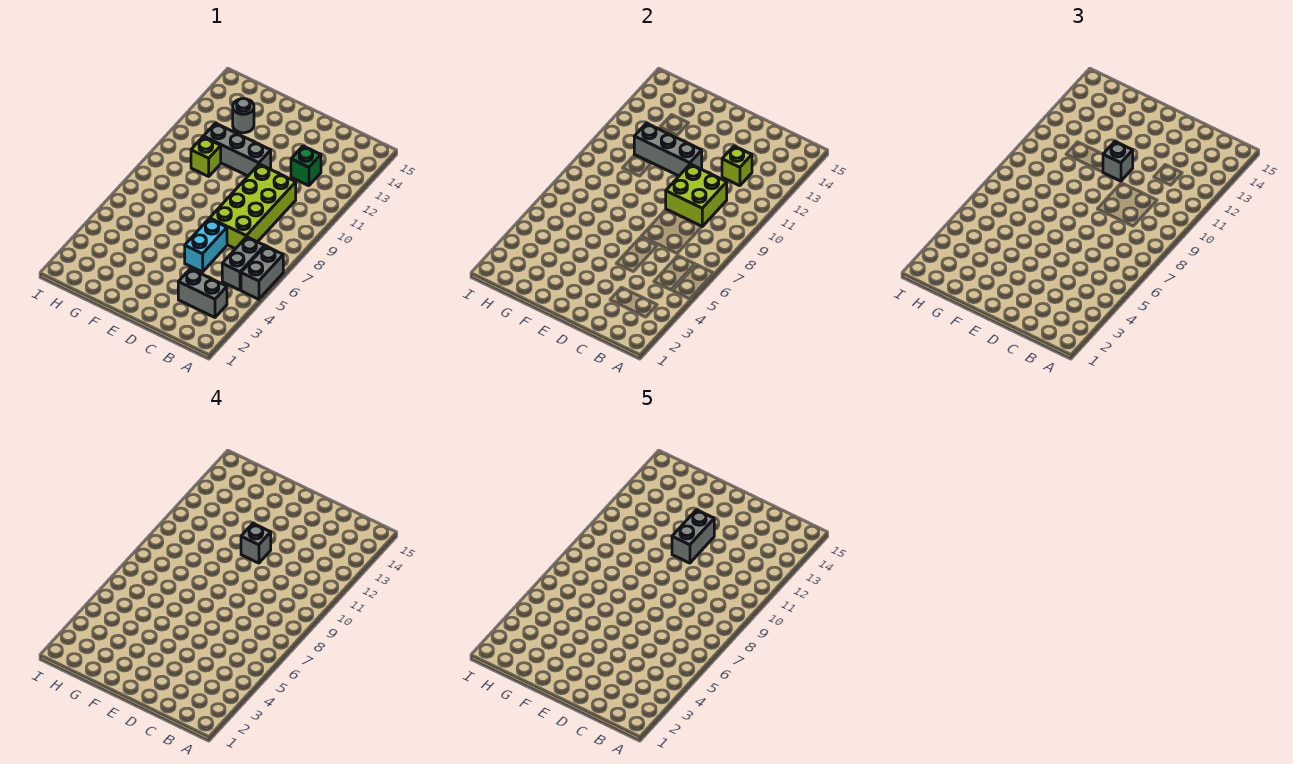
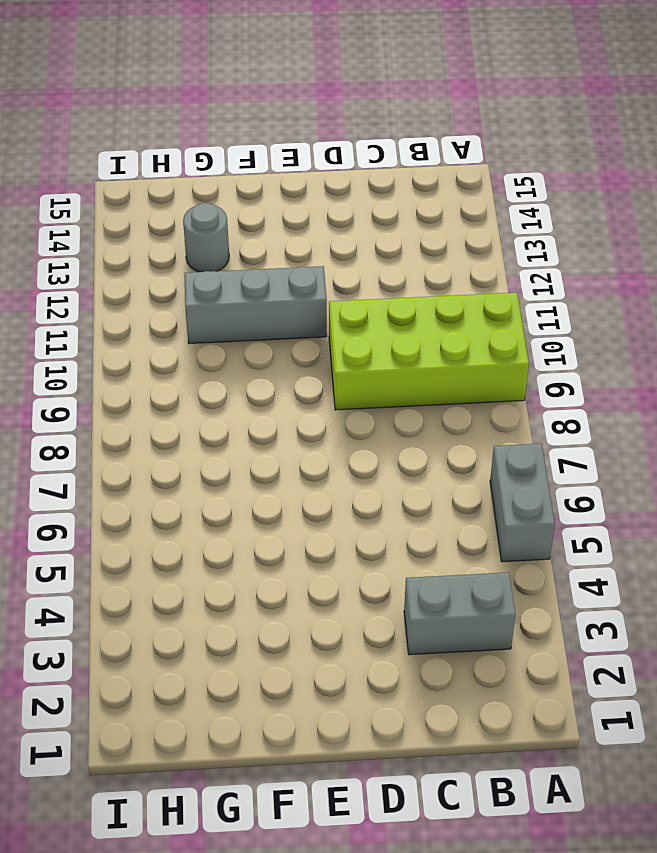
lime brick A9:D10 level 1 -> lime brick C7:D10 level 1
none -> grey brick B5:B6 level 1
none -> green brick C12 level 1
none -> cyan brick D5:D6 level 1

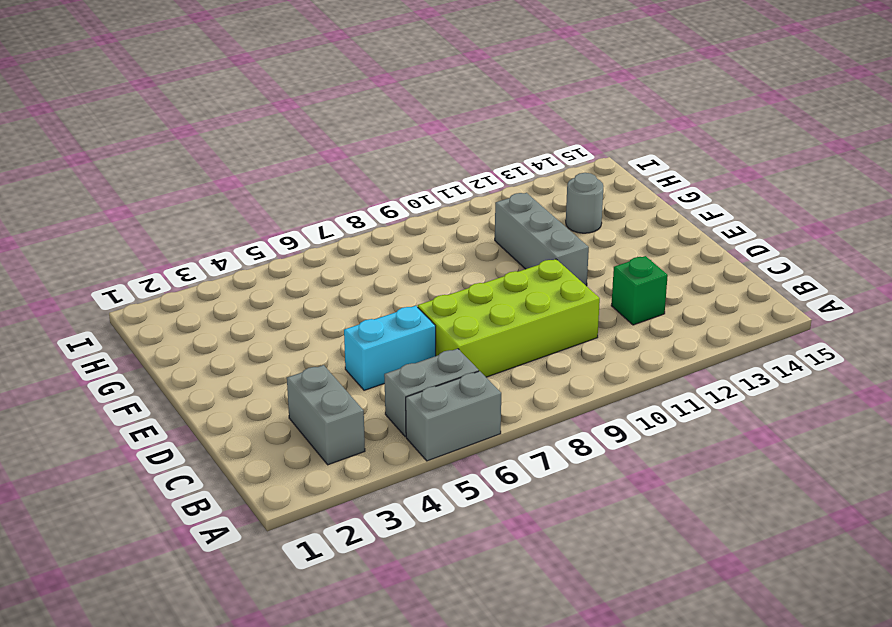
none -> lime brick G10 level 1
none -> lime brick C9:D10 level 2
none -> lime brick C12 level 2

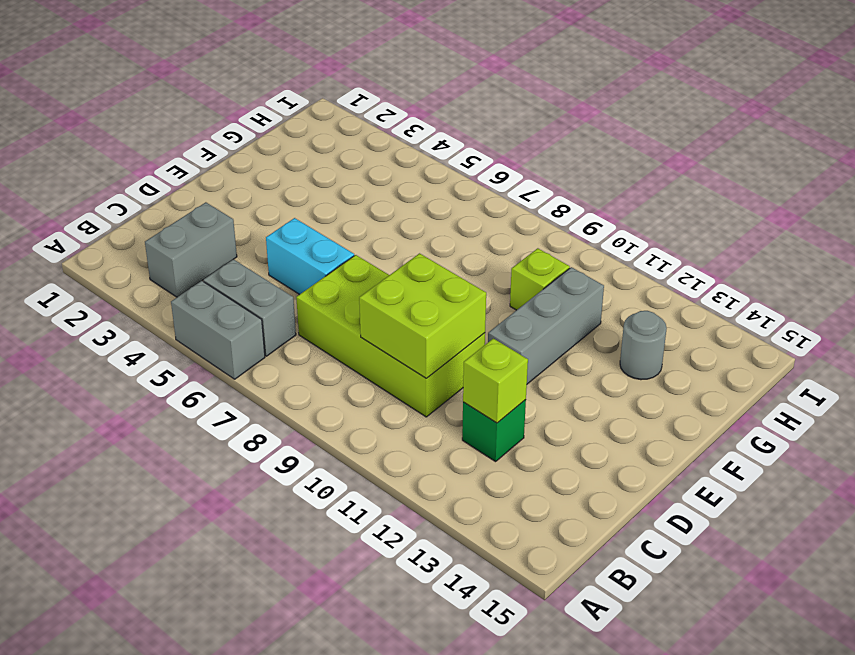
none -> grey brick E11:G11 level 2
none -> grey brick E11 level 3
none -> grey brick E11 level 4

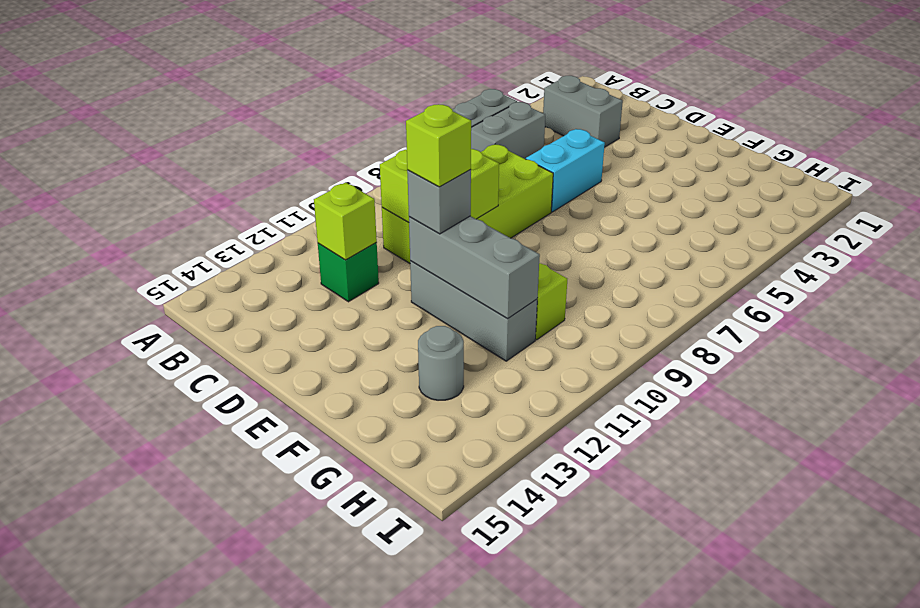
lime brick E11 level 4 -> grey brick E11 level 4
none -> grey brick E11:E12 level 5

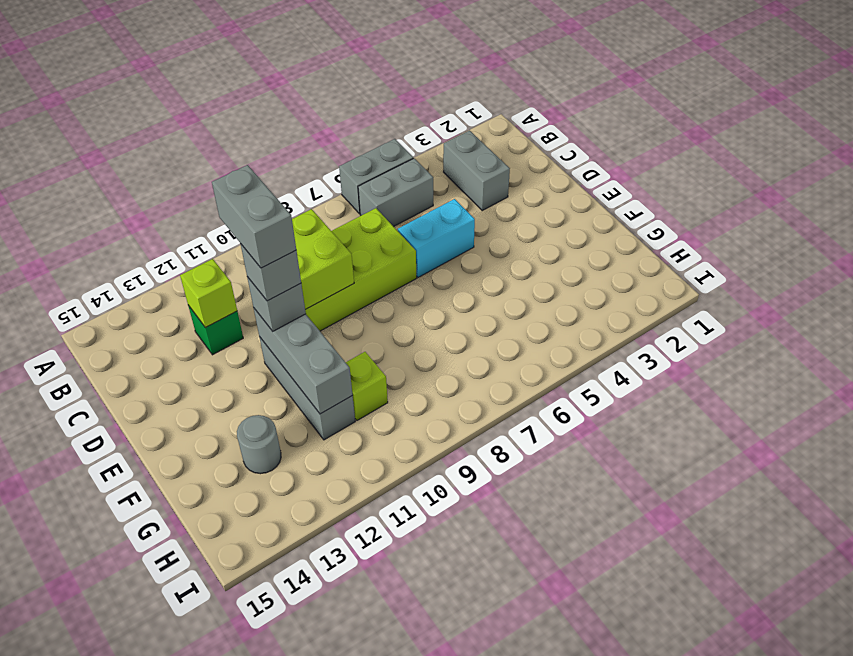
grey brick D11:E11 level 5 -> grey brick E11:E12 level 5

